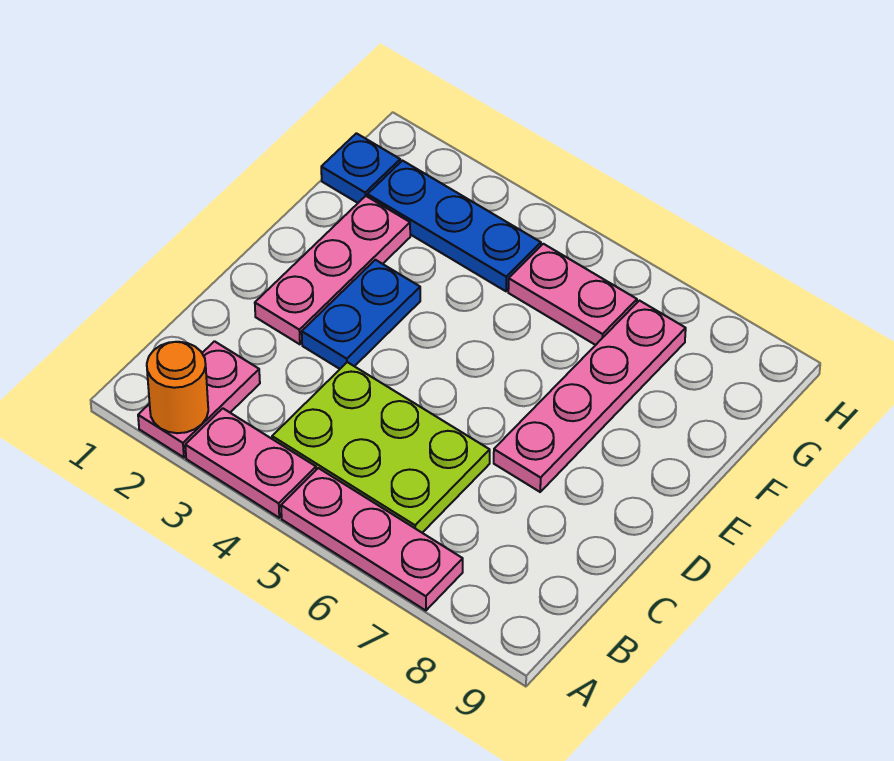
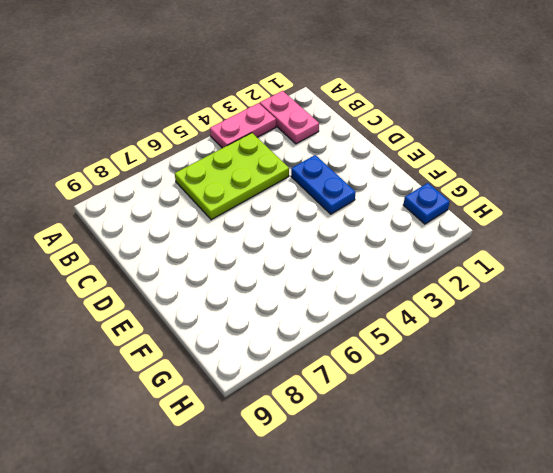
none -> pink plate A5:A7 level 1
none -> pink plate D2:F2 level 1

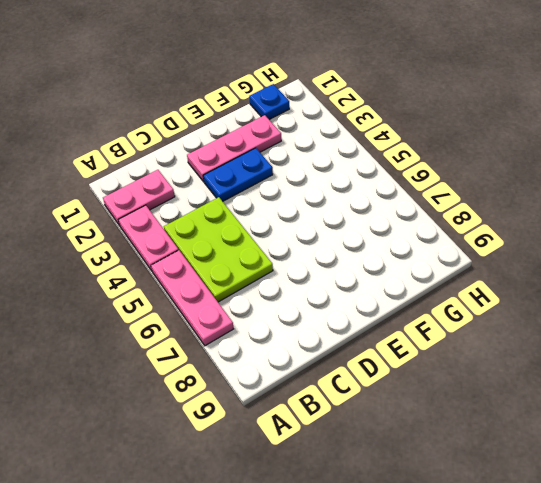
none -> pink plate D7:G7 level 1
none -> blue plate G2:G4 level 1

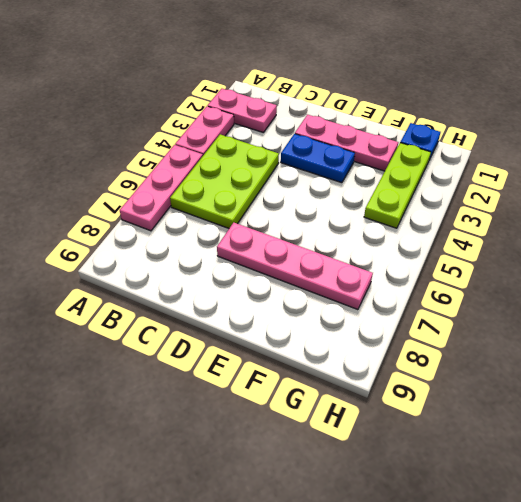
lime plate G2:G4 level 1 -> blue plate G2:G4 level 1
none -> pink plate G5:G6 level 1
none -> orange round brick A2 level 2

